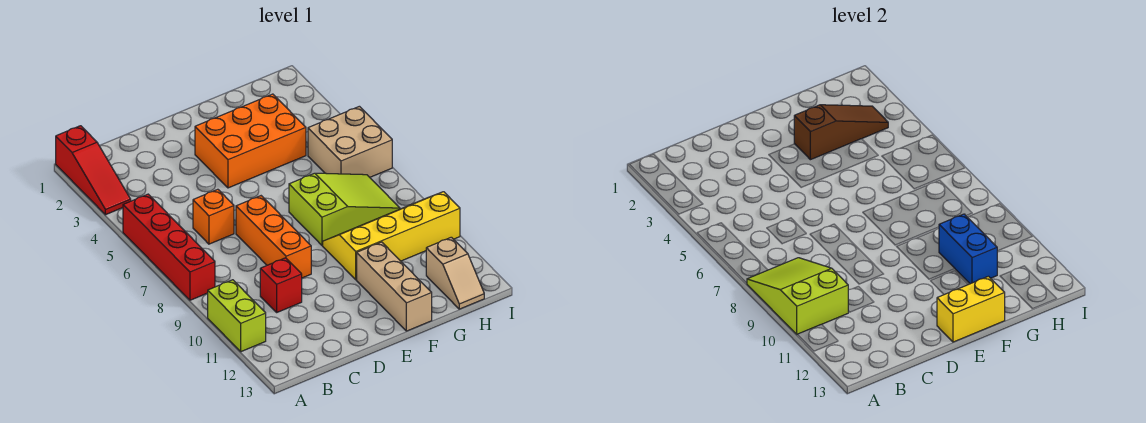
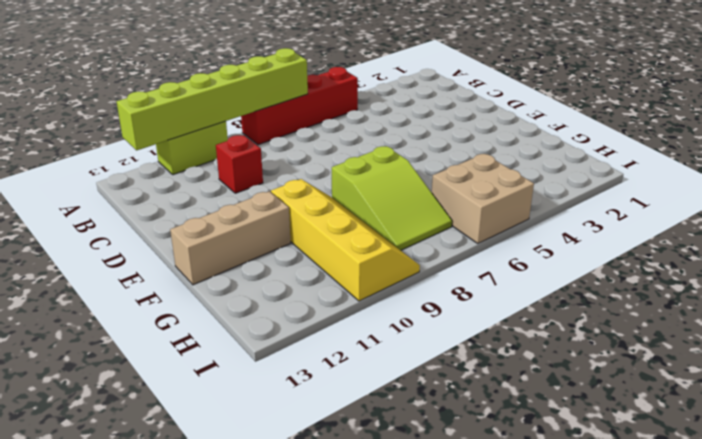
lime brick A7:A12 level 2 -> lime slope A8:B10 level 2 top 10
none -> red slope A1:A3 level 1 top 1
none -> orange brick C6 level 1
none -> orange brick D7:D9 level 1

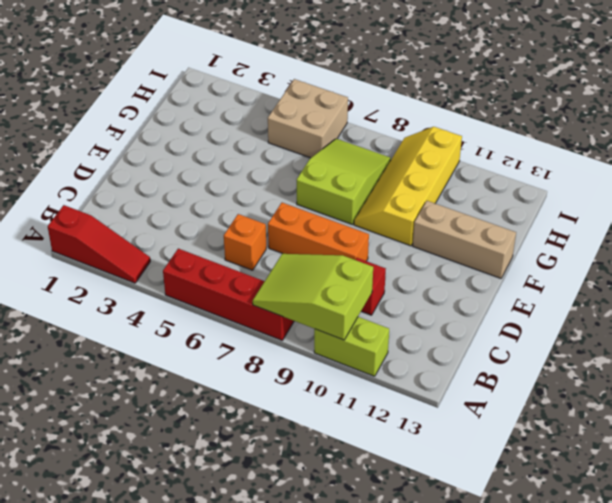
none -> orange brick E3:G4 level 1
none -> tan slope H12:H13 level 1 top 12
none -> yellow brick E13:F13 level 2

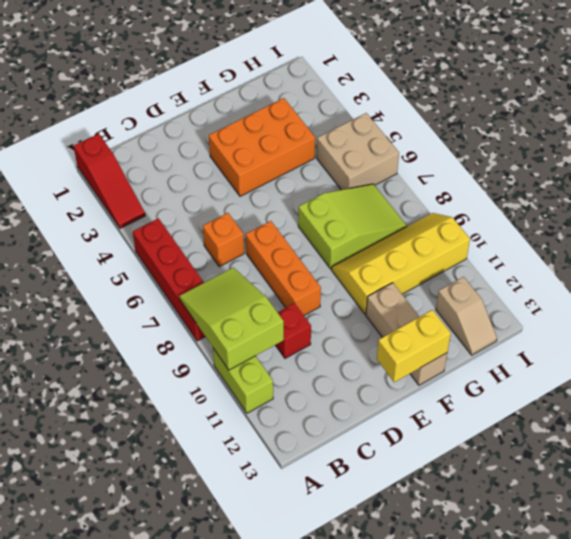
none -> brown slope F3:H3 level 2 top F
none -> blue brick G10:G11 level 2

